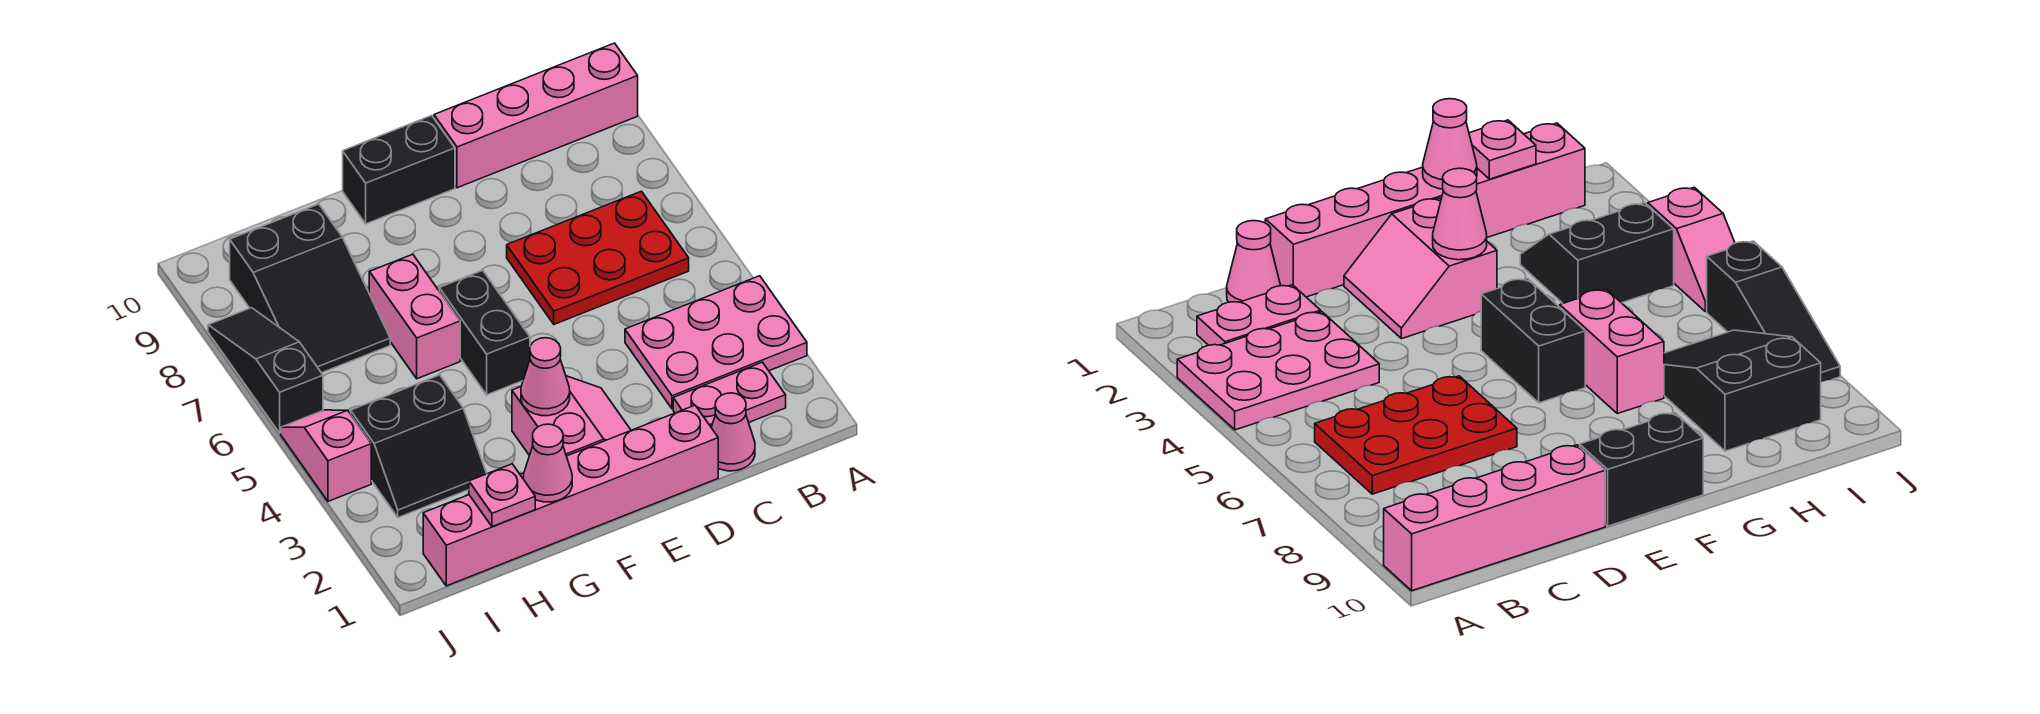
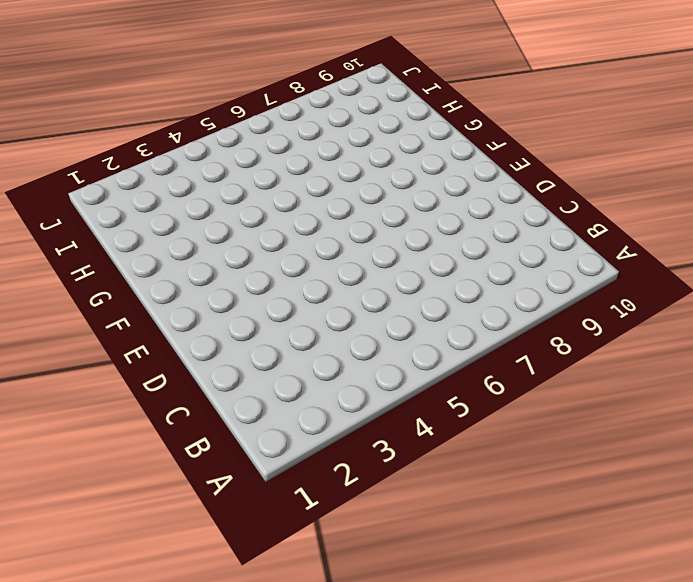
none -> pink plate A3:C4 level 1
none -> pink brick A10:D10 level 1
none -> pink plate B2:C2 level 1

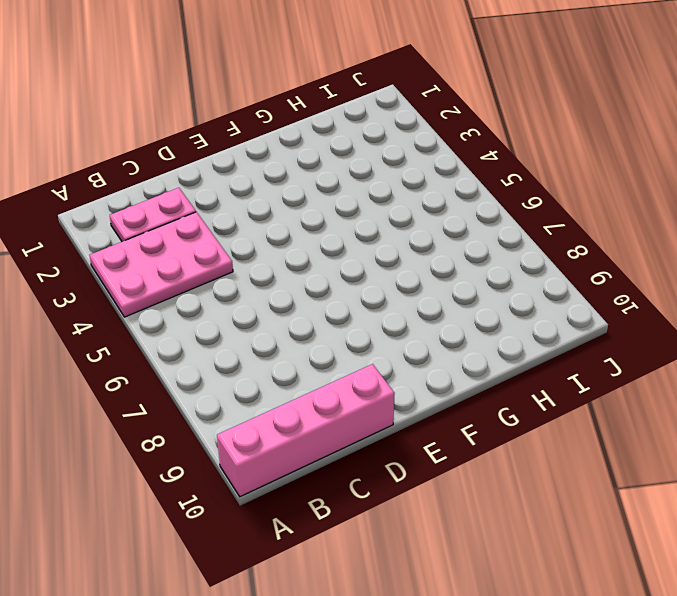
none -> red plate B6:D7 level 1
none -> pink cone C1 level 1
none -> pink brick D1:I1 level 1

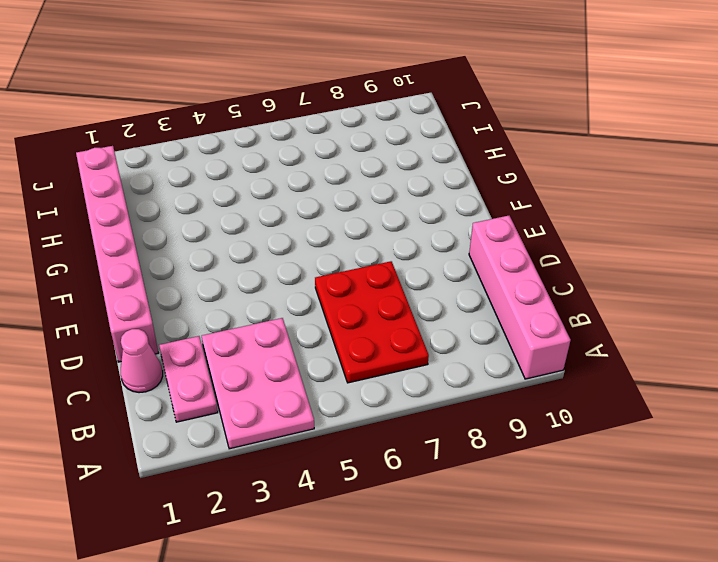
none -> pink slope E2:F3 level 1 top F
none -> black brick E10:F10 level 1
none -> black brick F5:F6 level 1

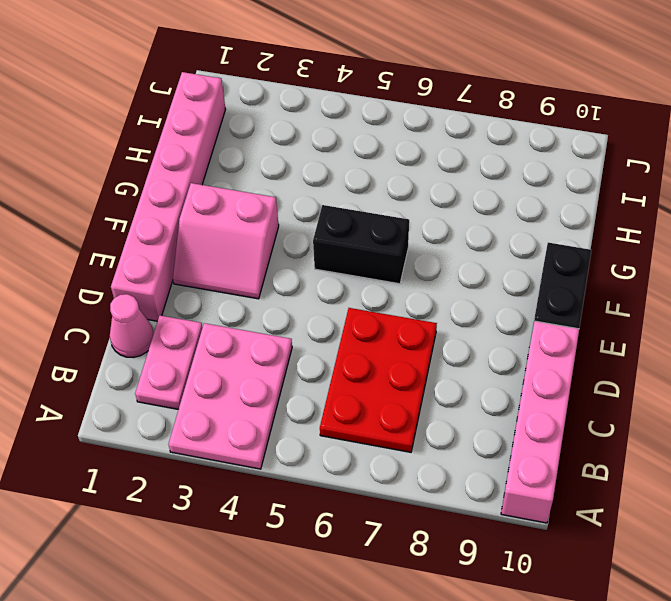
none -> pink brick G6:G7 level 1
none -> black slope H3:I4 level 1 top 4
none -> black slope H7:I9 level 1 top 9

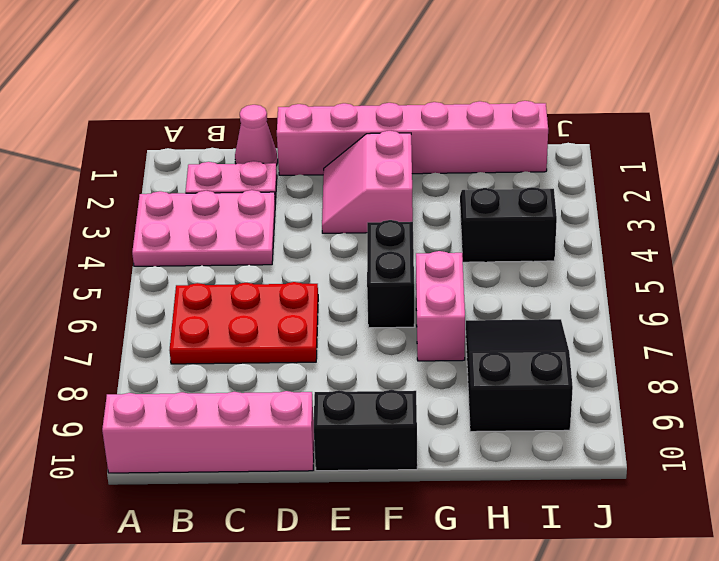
none -> pink slope J4:J5 level 1 top 4
none -> black slope J6:J8 level 1 top 6
none -> pink cone F3 level 2

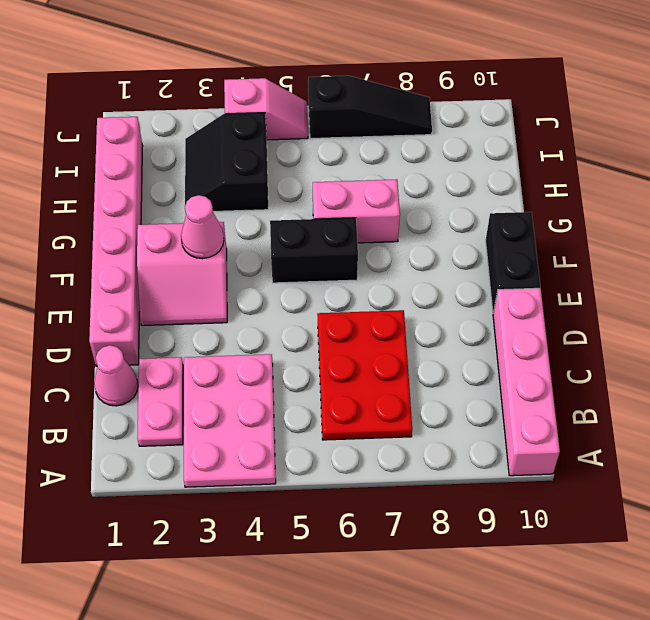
none -> black slope H7:I9 level 1 top 9
none -> pink cone G1 level 2
none -> pink plate H1 level 2

